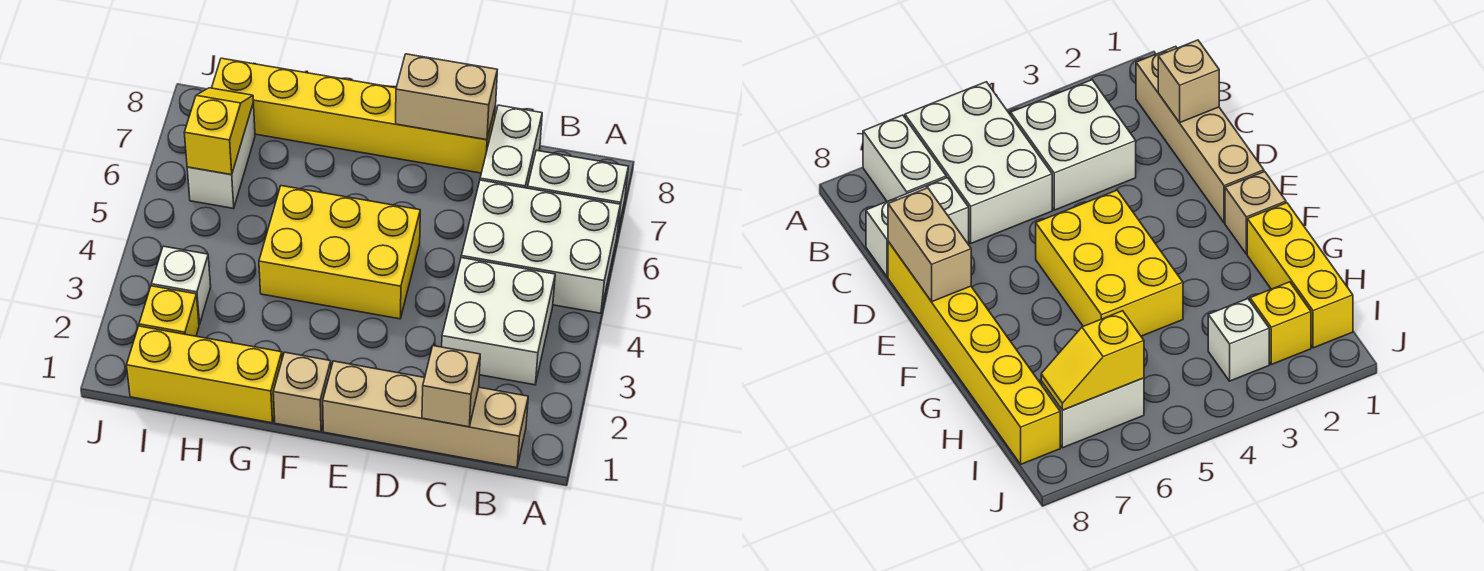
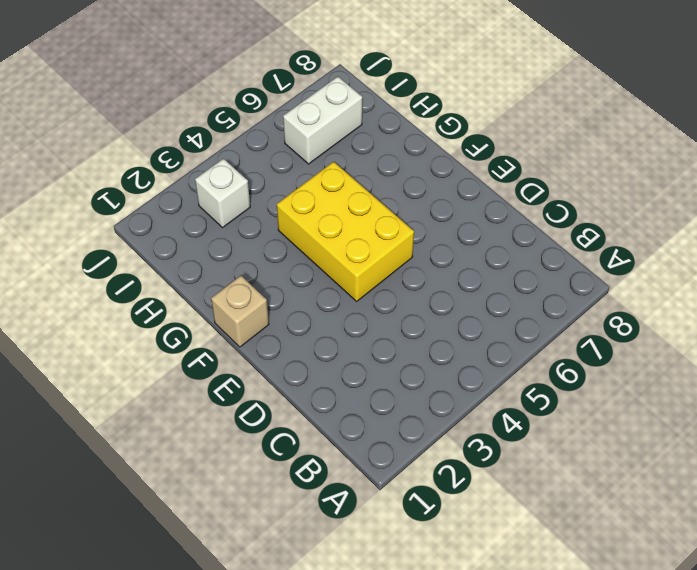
none -> white brick A5:C6 level 1
none -> white brick A7:B7 level 1
none -> tan brick B1:E1 level 1

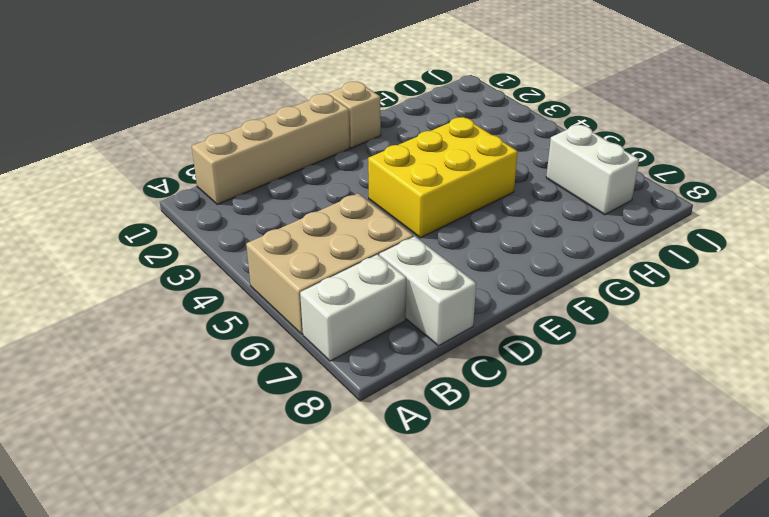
tan brick A5:C6 level 1 -> white brick A5:C6 level 1
none -> white brick B3:C4 level 1
none -> yellow brick D8:I8 level 1
none -> yellow brick G1:I1 level 1

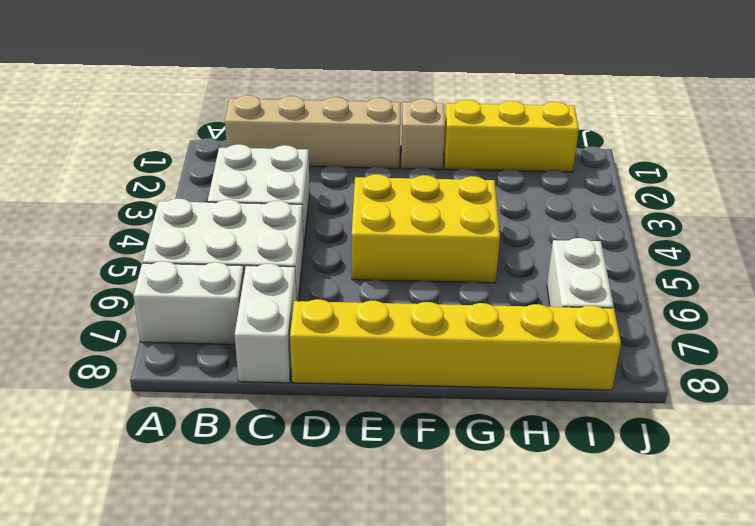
none -> yellow brick I2 level 1
none -> white brick I3 level 1
none -> tan brick C1 level 2

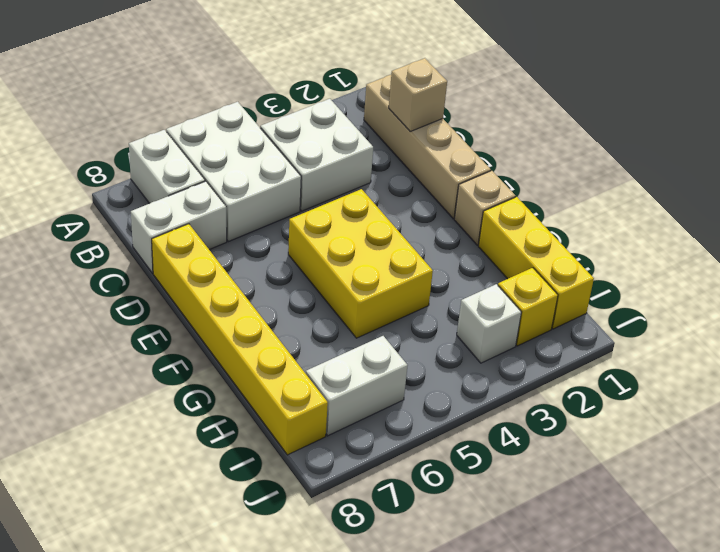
none -> tan brick D8:E8 level 2
none -> yellow slope I6:I7 level 2 top 6

